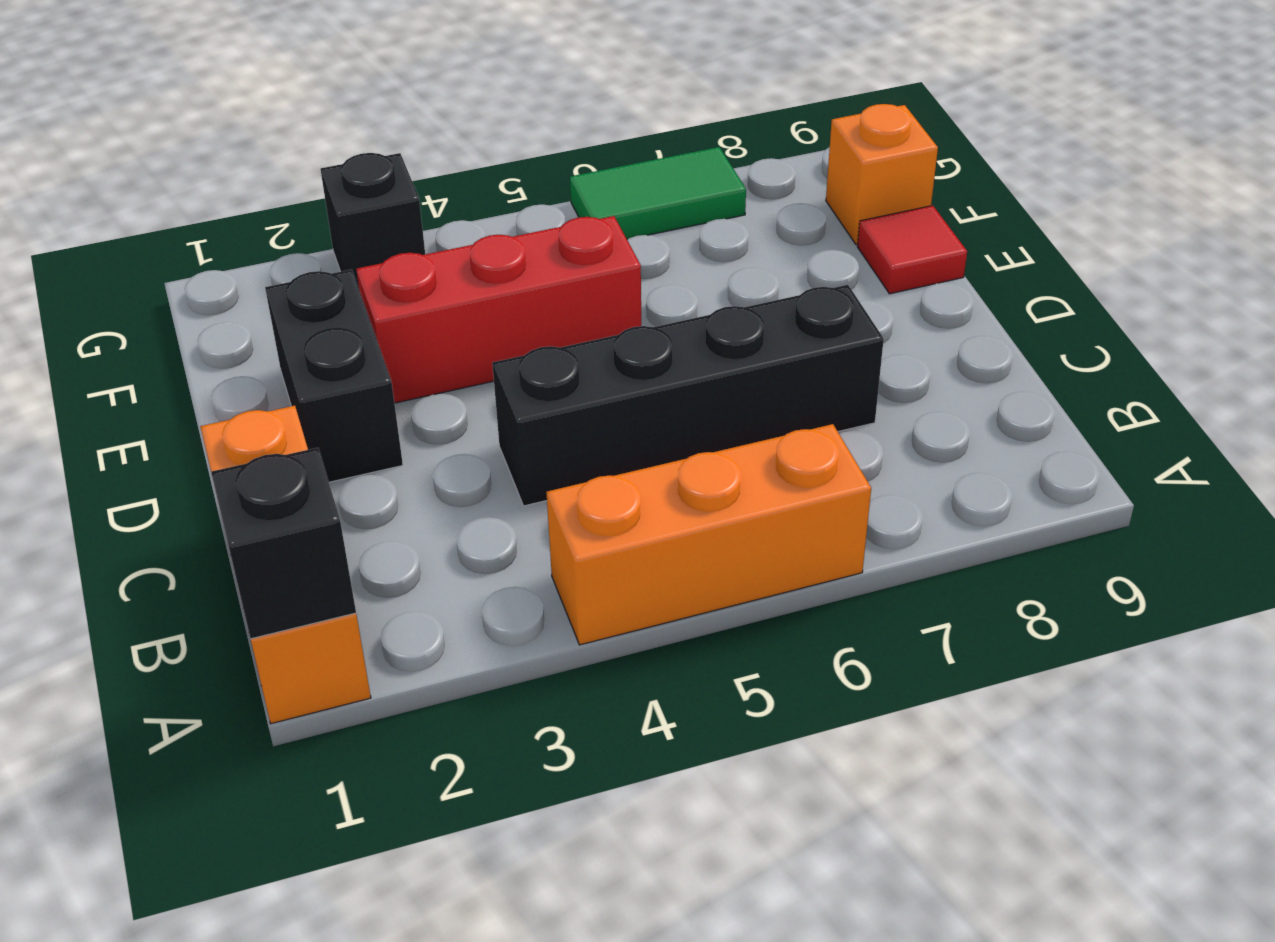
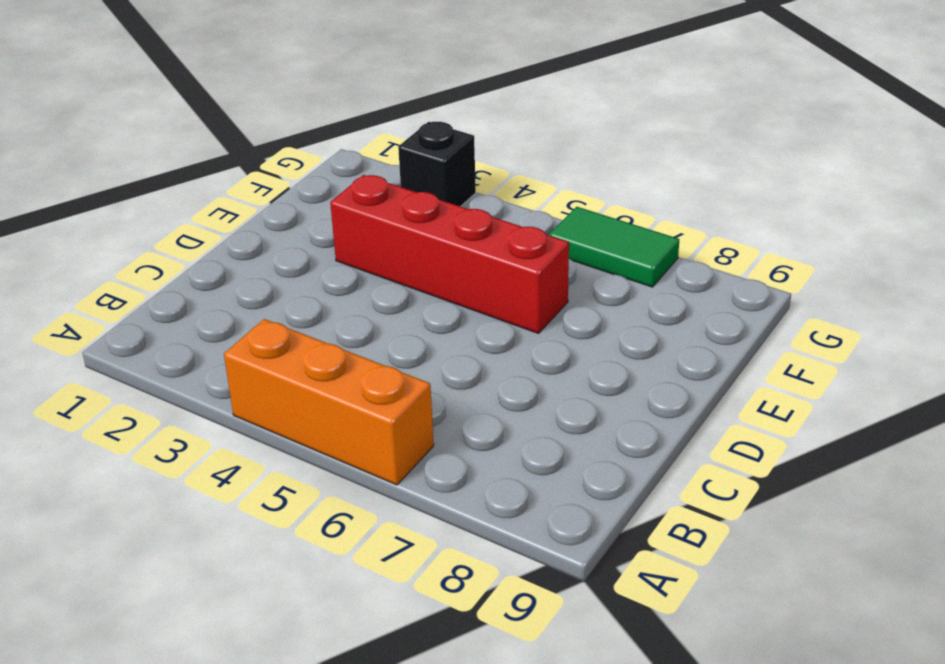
red brick E3:E6 level 1 -> red brick E3:E5 level 1
none -> orange brick A1:C1 level 1
none -> black brick C4:C7 level 1

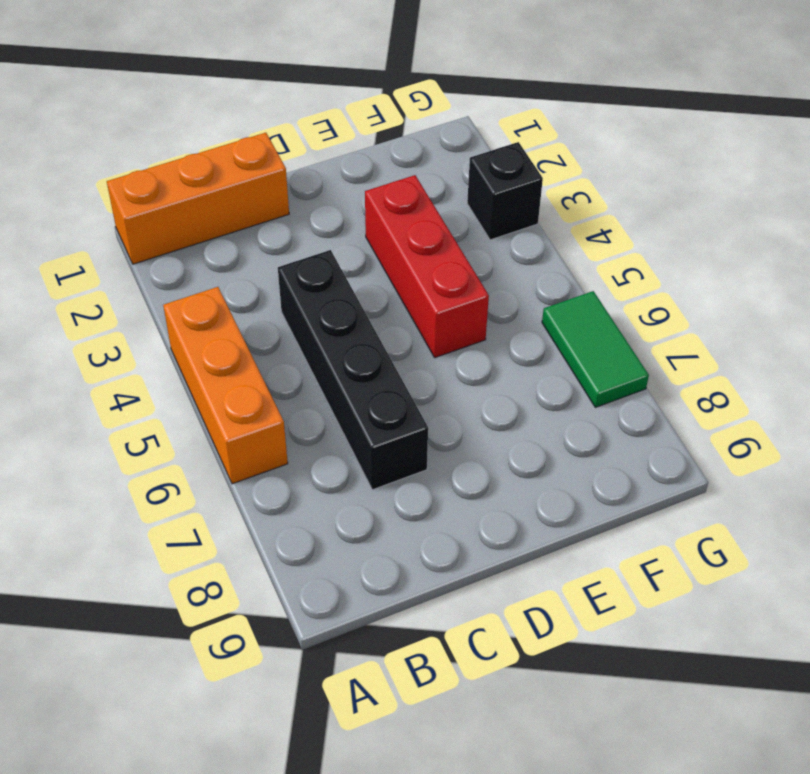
none -> black brick D2:E2 level 1
none -> red tile E9 level 1

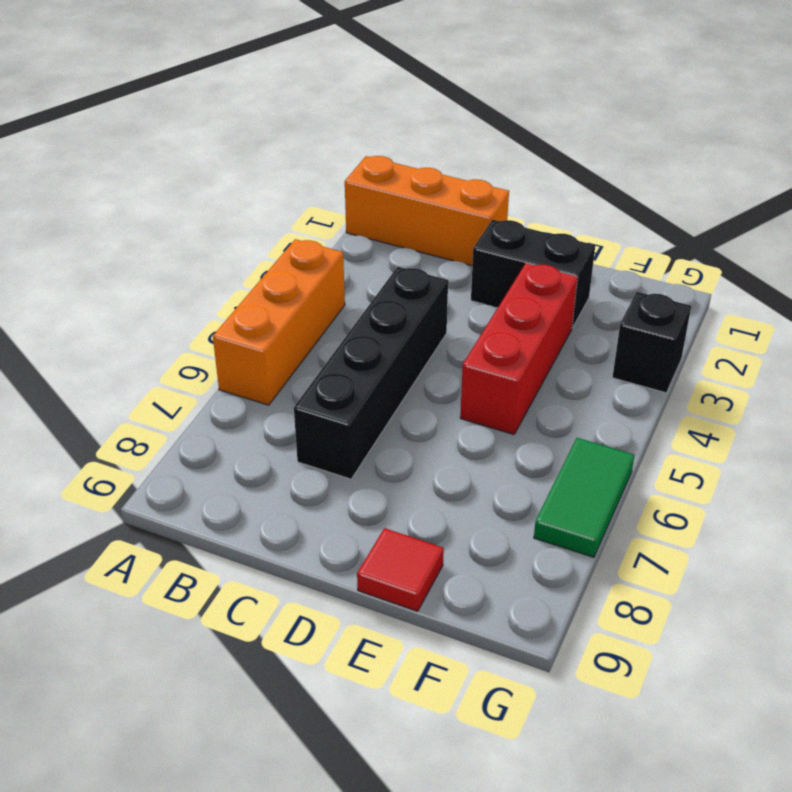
none -> orange brick F9 level 1
none -> black brick A1 level 2

